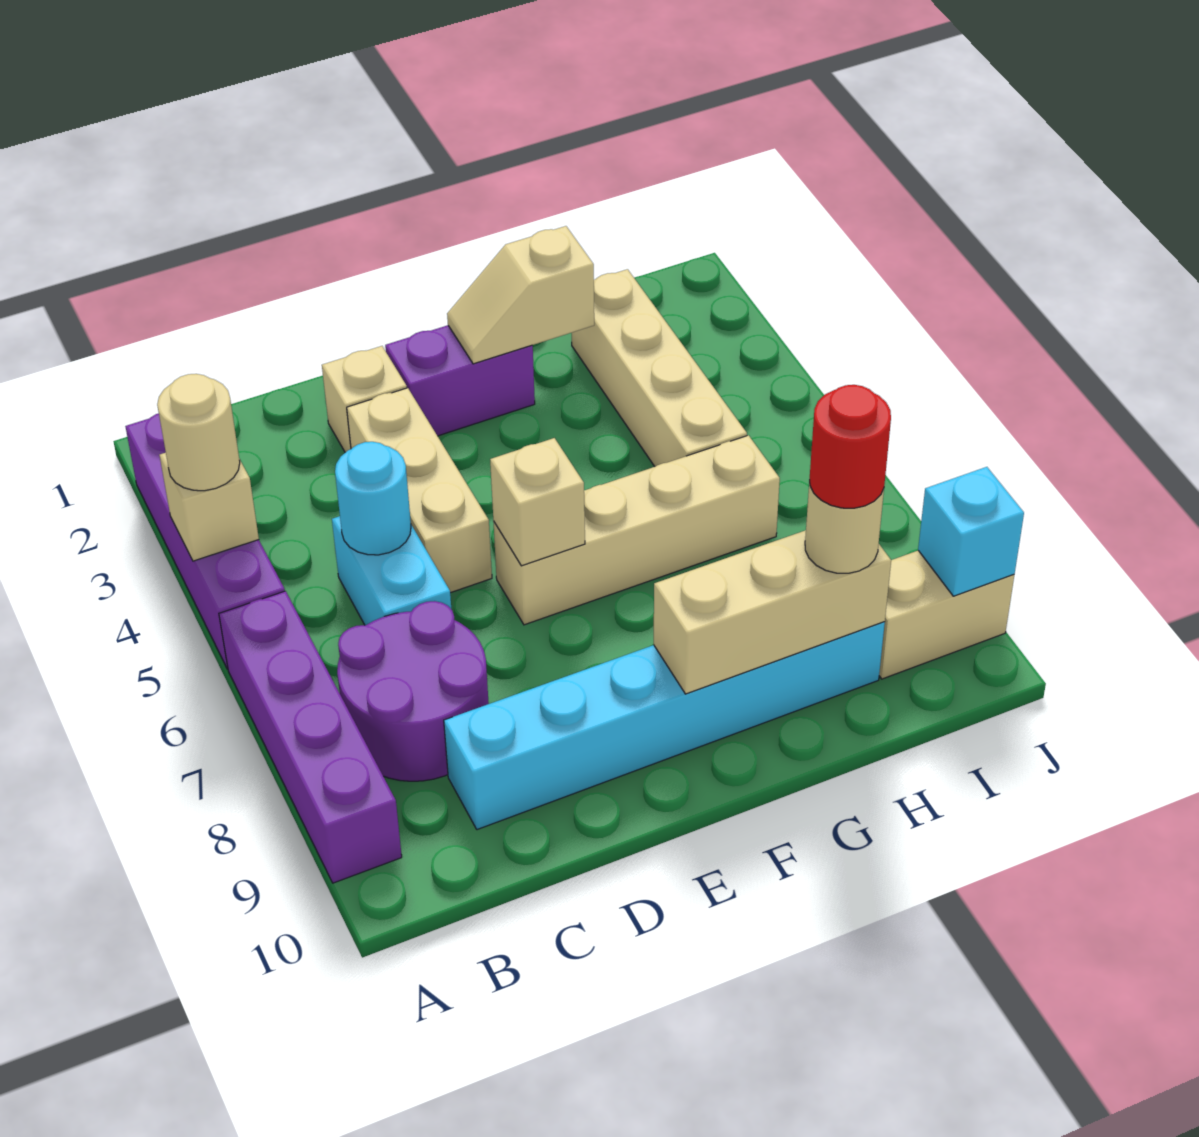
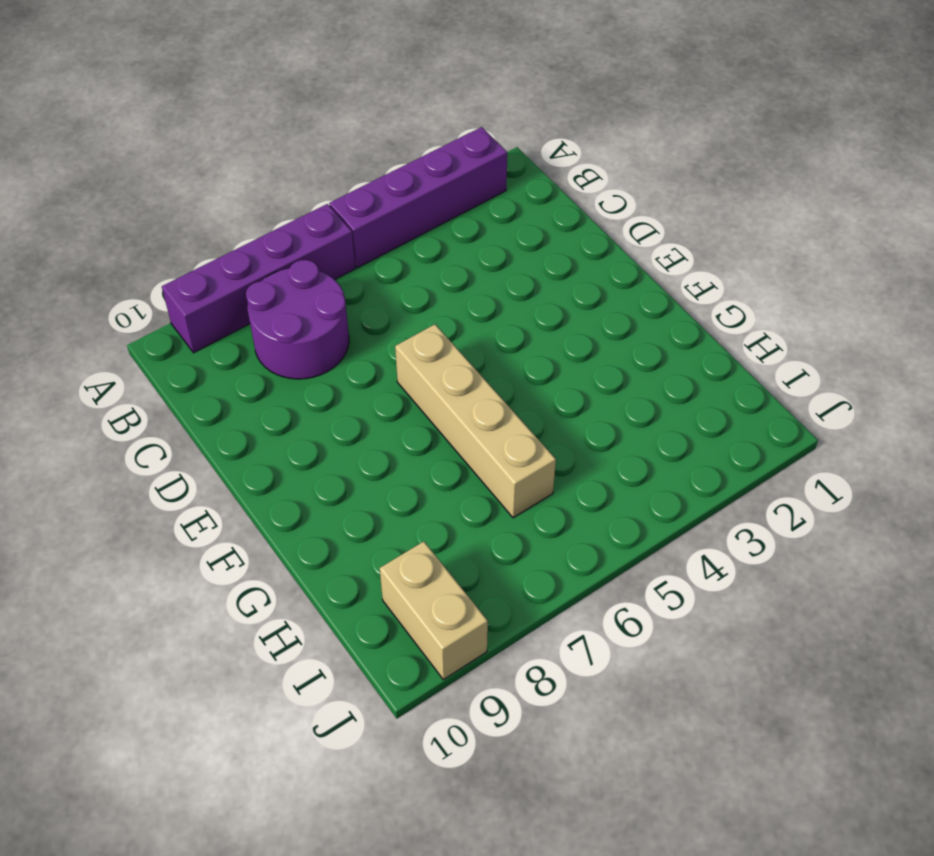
none -> cyan brick C5:C6 level 1
none -> cyan brick C9:H9 level 1
none -> tan brick D2 level 1

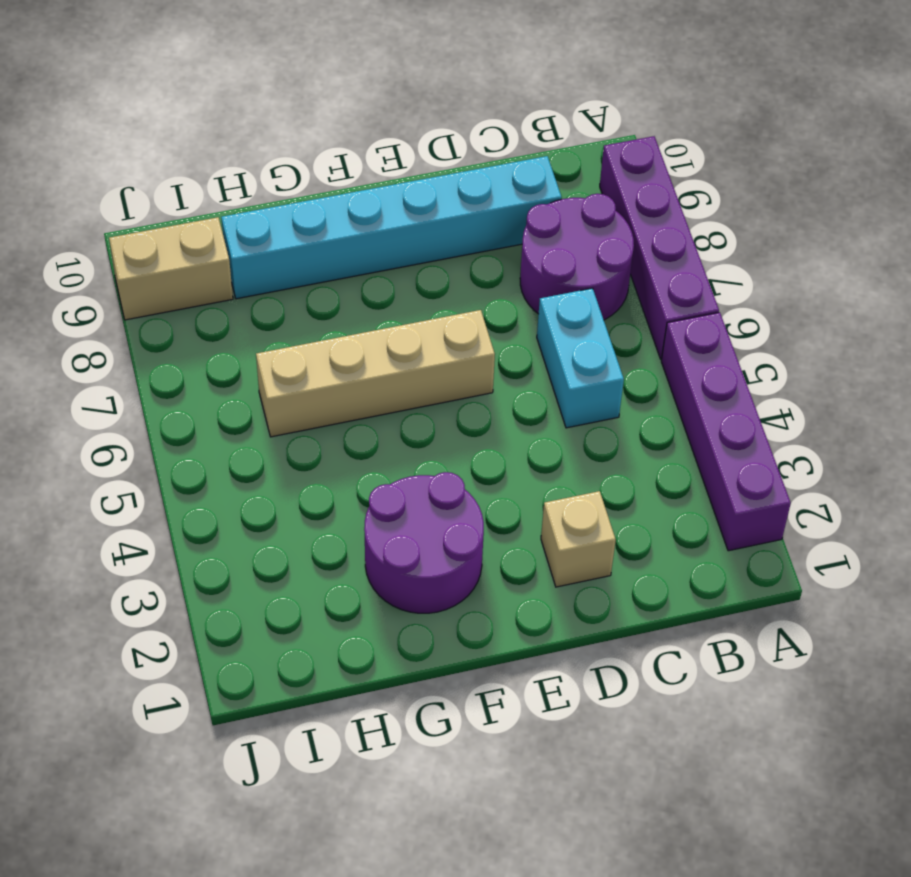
purple round brick F2:G3 level 1 -> purple brick E2:F2 level 1
none -> tan brick D3:D5 level 1
none -> tan brick H2:H5 level 1
none -> tan brick A4 level 2

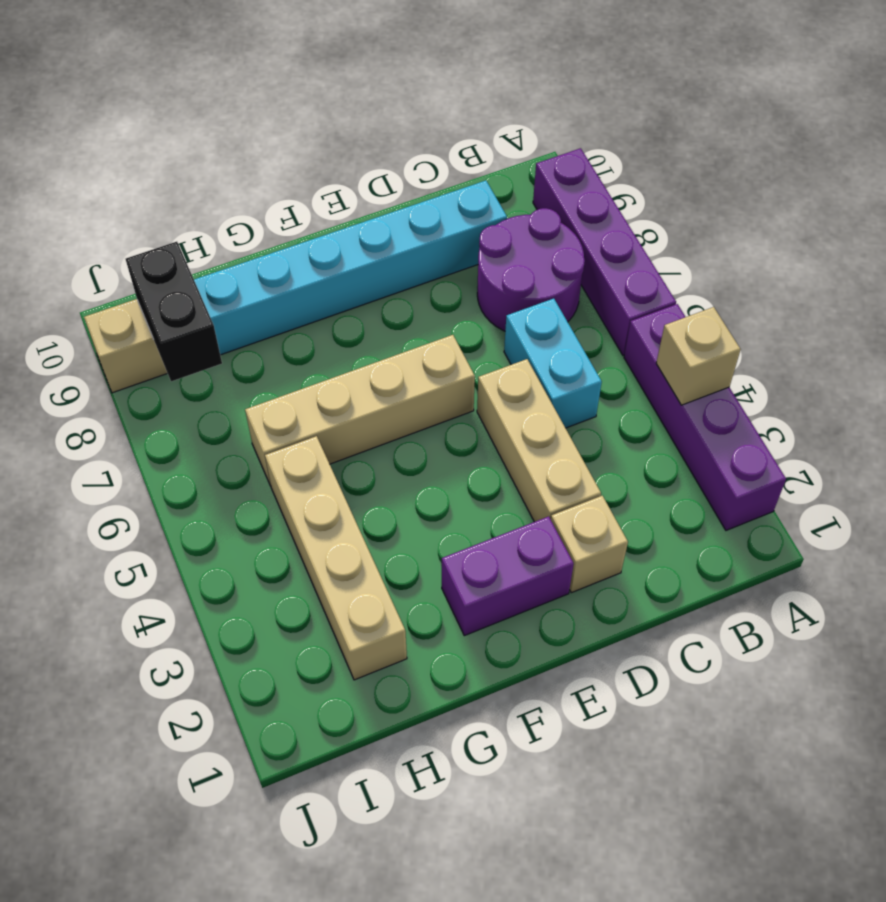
black brick I8:I9 level 2 -> none
none -> cyan round brick C5 level 2
none -> tan brick E6 level 2
none -> tan slope F2:G2 level 2 top G

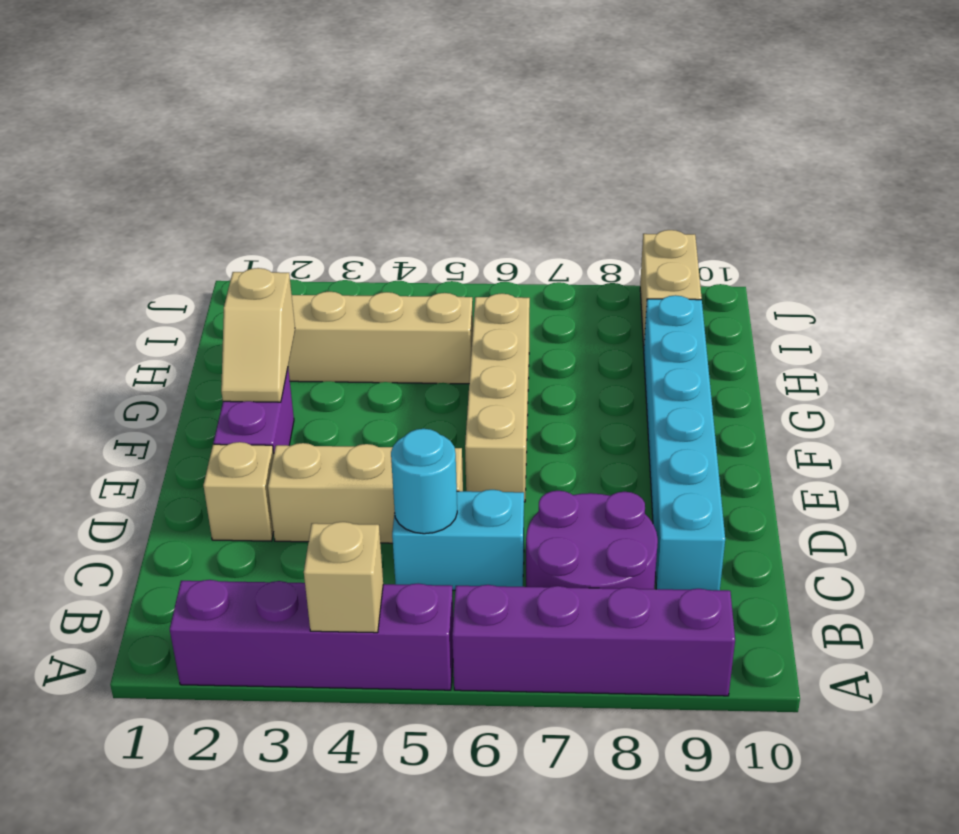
none -> tan brick E6 level 2
none -> tan brick F9:H9 level 2
none -> cyan brick J9 level 2

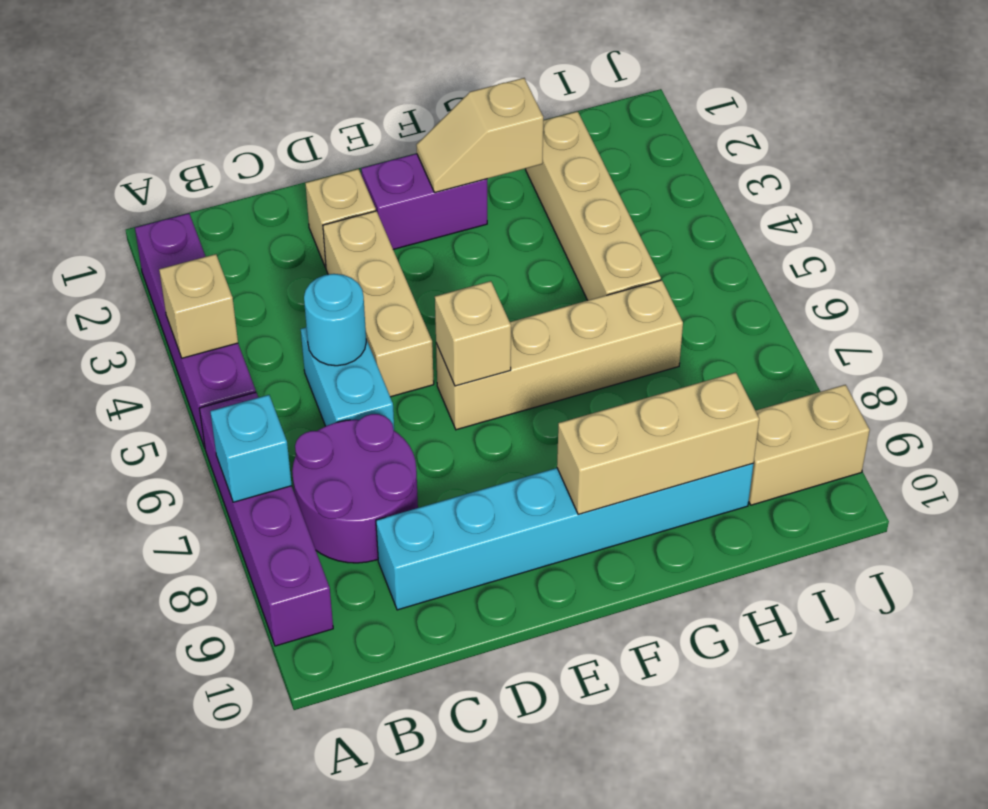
cyan brick A7 level 2 -> cyan brick J9 level 2
none -> tan round brick A4 level 3
none -> tan round brick H9 level 3
none -> red round brick H9 level 4

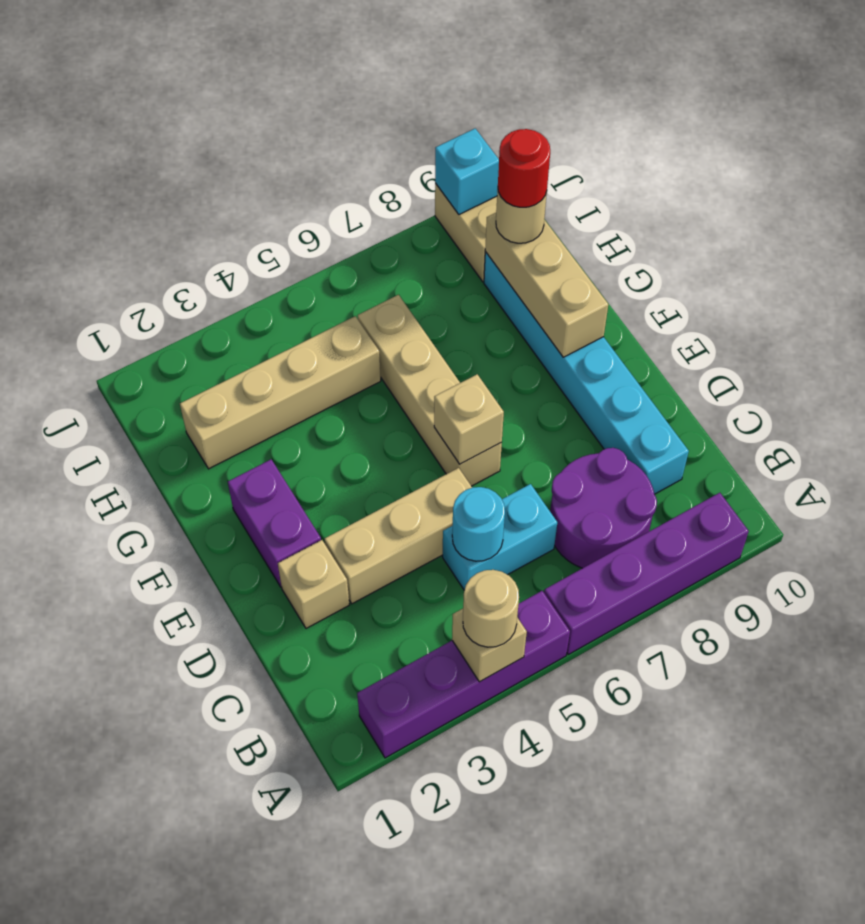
none -> tan slope F2:G2 level 2 top G

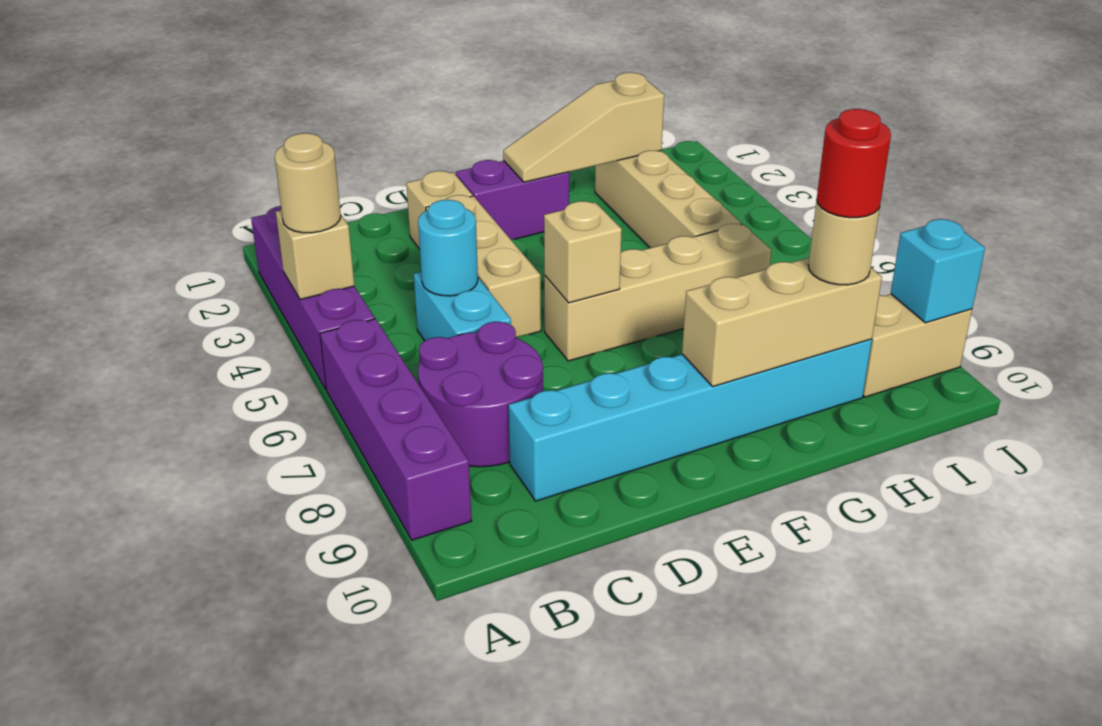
tan slope F2:H2 level 2 top H -> tan slope F2:G2 level 2 top G

